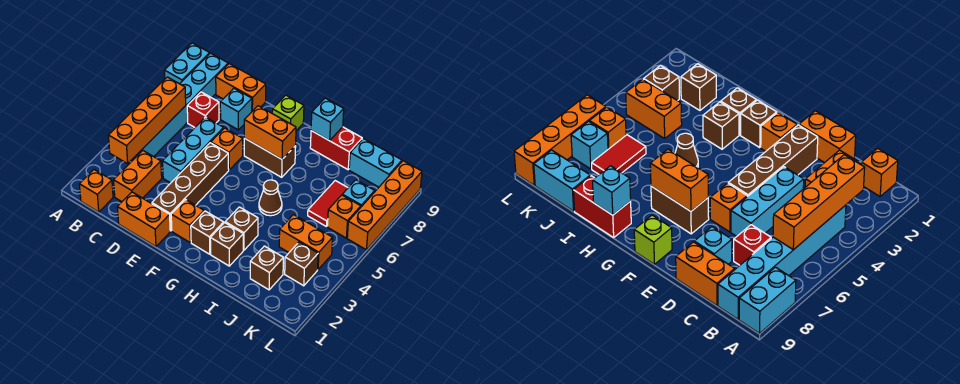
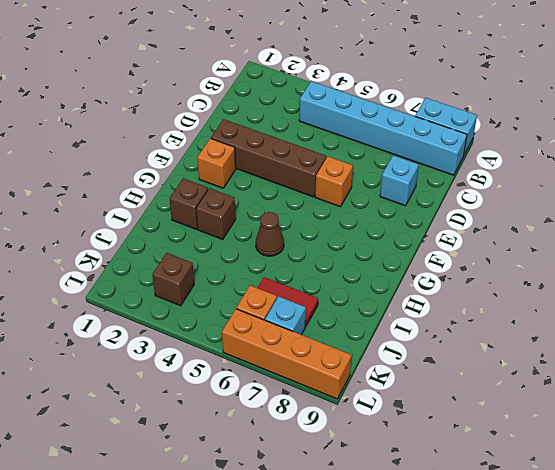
none -> orange brick B1 level 1
none -> orange brick C2:C3 level 1
none -> red brick C7 level 1
none -> orange brick C9:D9 level 1

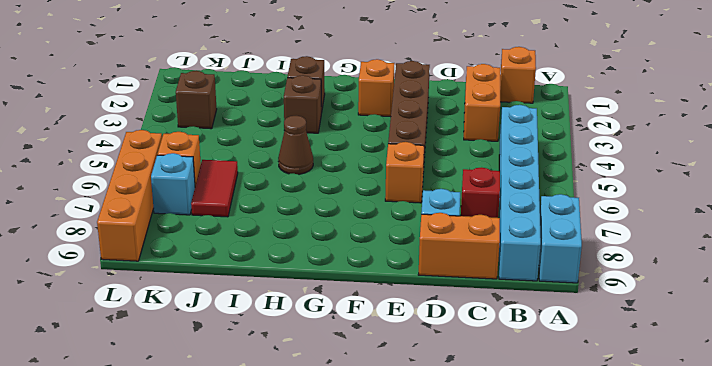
none -> orange brick D1:E1 level 1
none -> cyan brick D4:D6 level 1
none -> brown brick F7:G7 level 1
none -> lime brick F9 level 1

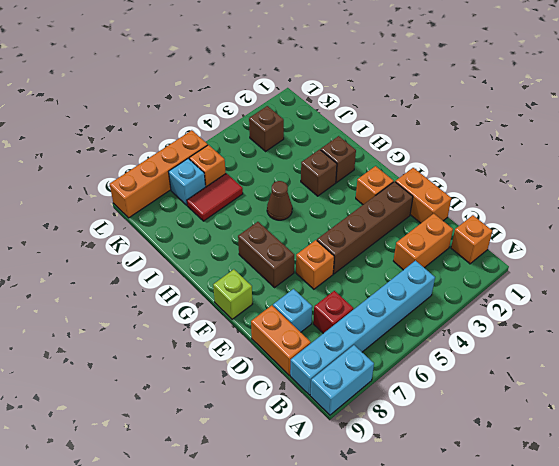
none -> cyan brick D4:D6 level 1
none -> brown brick G2 level 1
none -> red brick H9:I9 level 1
none -> brown brick J2 level 1

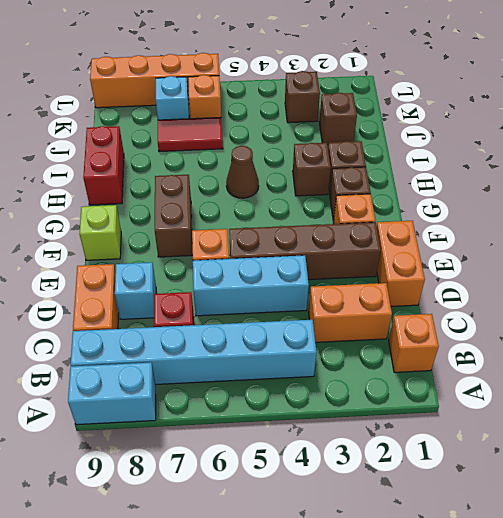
none -> orange brick J4:K4 level 1
none -> cyan brick J9:K9 level 1
none -> orange brick B3:B6 level 2
none -> orange brick F7:G7 level 2

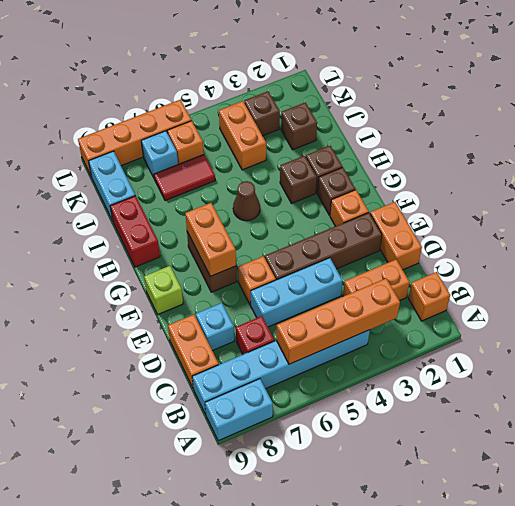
none -> cyan brick H9 level 2

